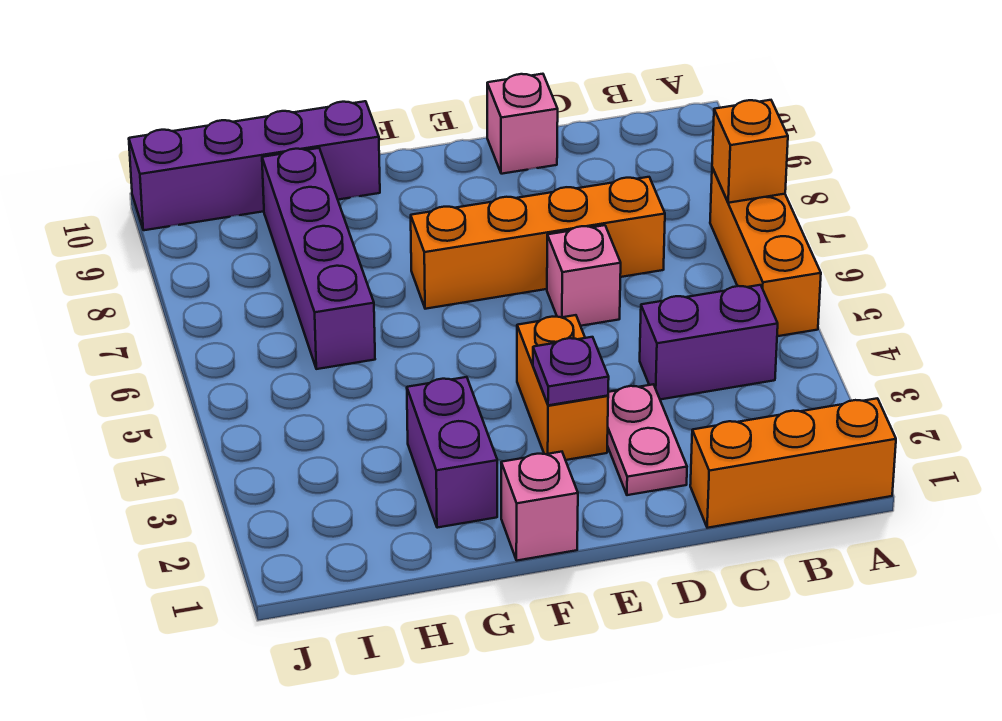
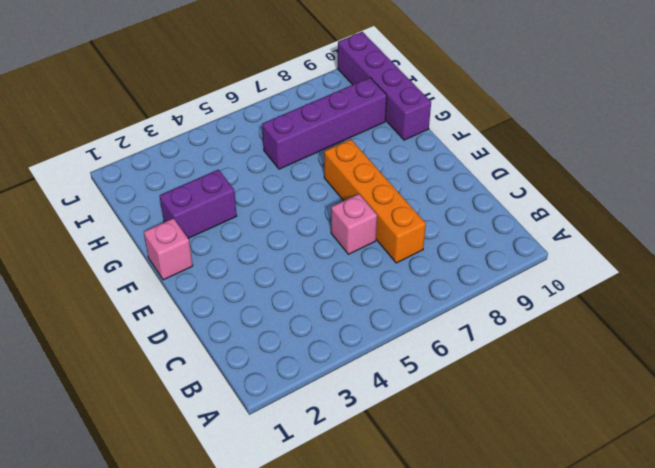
none -> orange brick A1:C1 level 1
none -> orange brick A5:A7 level 1
none -> purple brick B4:C4 level 1

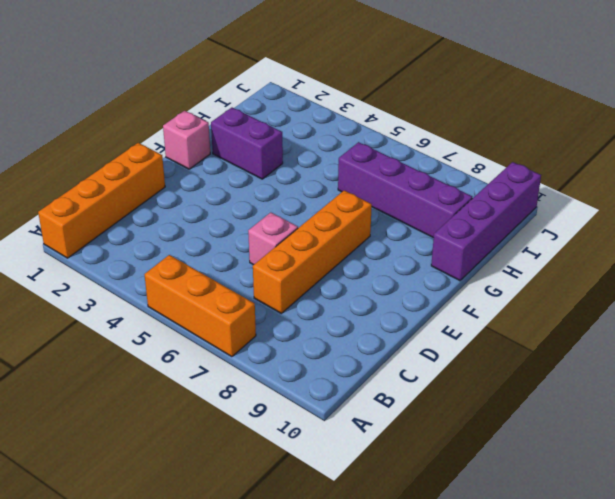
orange brick A1:D1 level 1 -> orange brick A1:C1 level 1
none -> purple brick B4:C4 level 1
none -> pink plate D2:D3 level 1
none -> pink brick D10 level 1

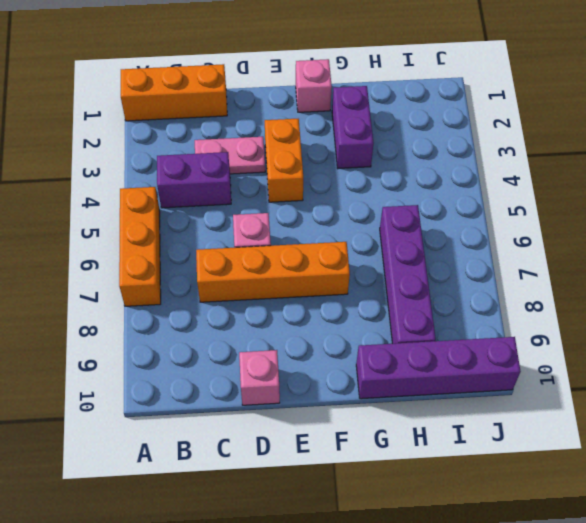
pink plate C3:D3 level 1 -> pink plate D2:D3 level 1
none -> orange brick A7 level 2
none -> purple plate E3 level 2

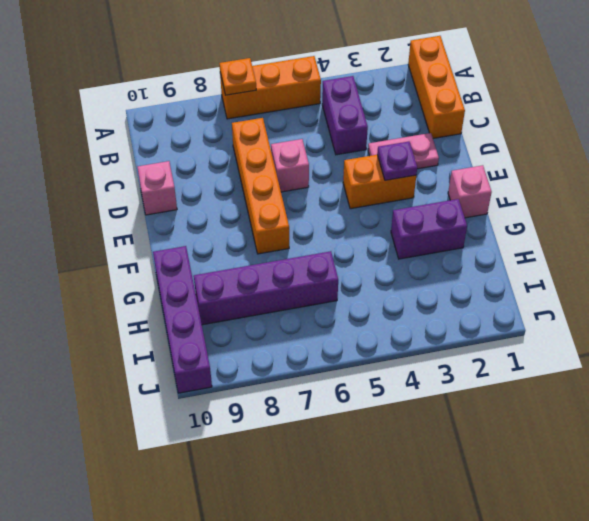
orange plate A7 level 2 -> orange brick A7 level 2

